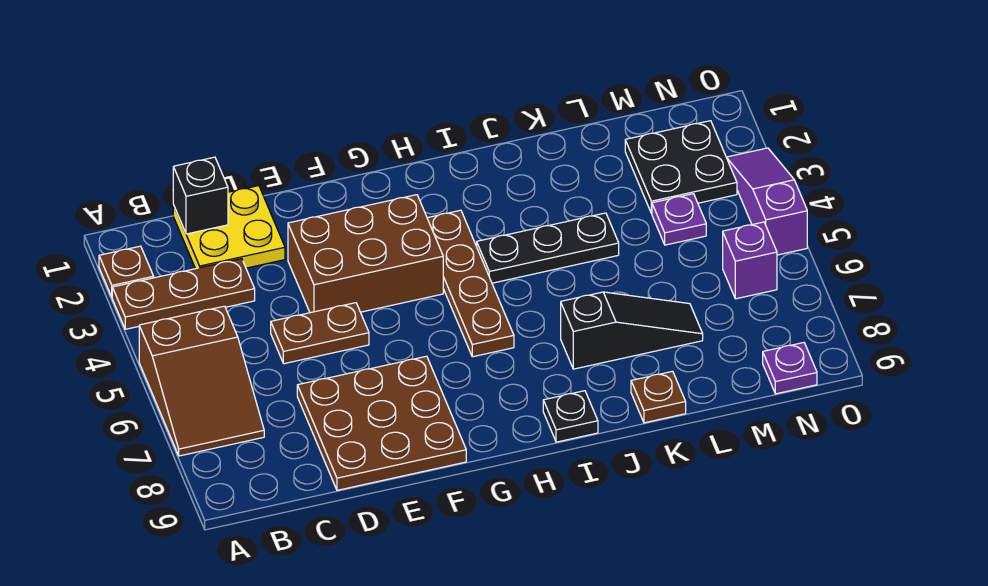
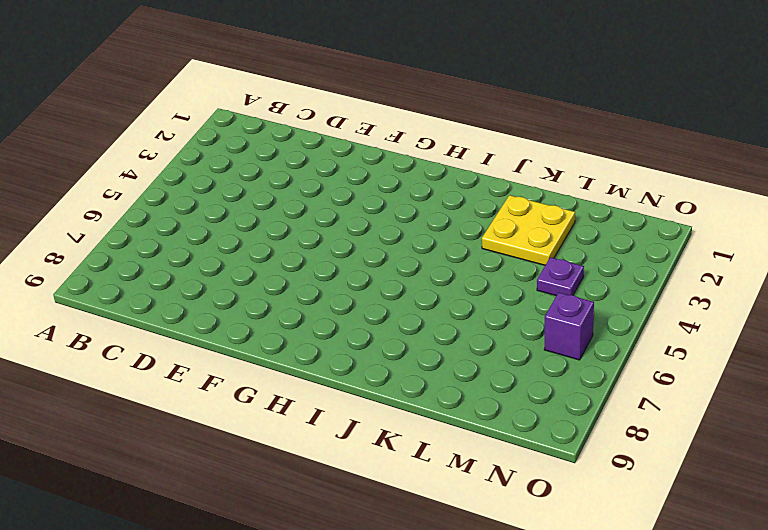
yellow plate K2:L3 level 1 -> yellow plate C1:D2 level 1
none -> brown plate A2 level 1
none -> brown plate A3:C3 level 1
none -> brown slope A5:B7 level 1 top 5

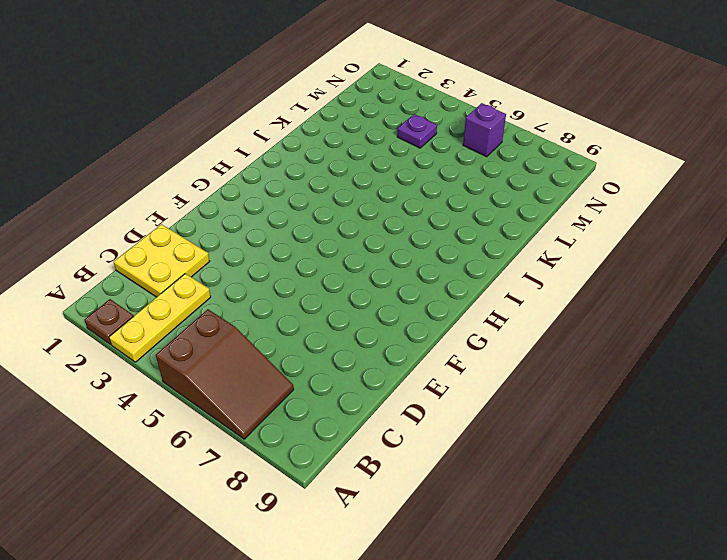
yellow plate A3:C3 level 1 -> brown plate A3:C3 level 1
none -> brown plate D5:E5 level 1
none -> brown plate D7:F9 level 1
none -> brown brick E3:G4 level 1

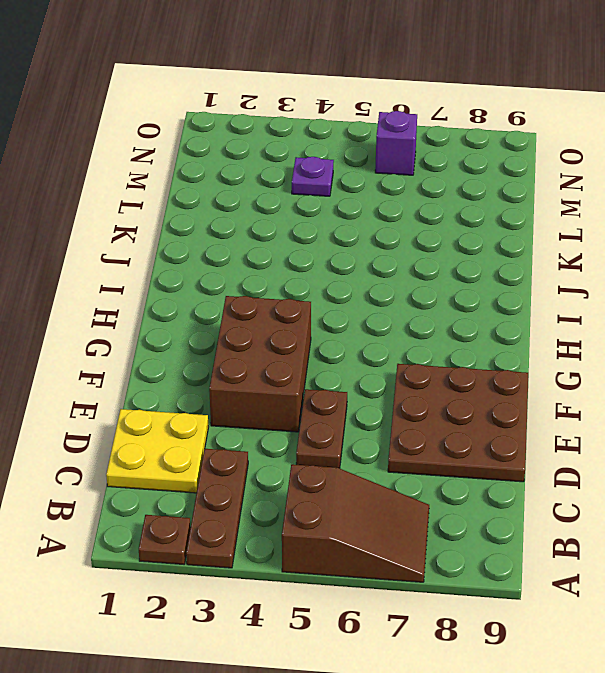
none -> brown plate H3:H6 level 1
none -> black plate I4:K4 level 1
none -> black plate I9 level 1

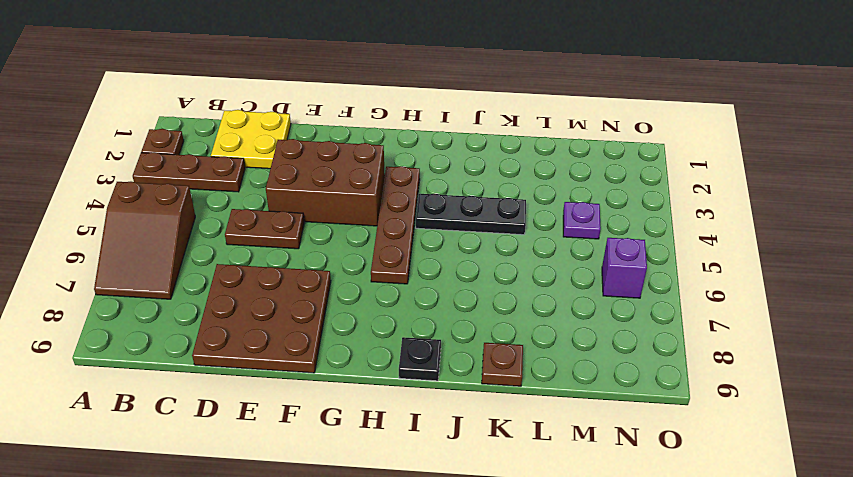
none -> black slope J7:L7 level 1 top J
none -> black plate M2:N3 level 1
none -> purple plate N9 level 1

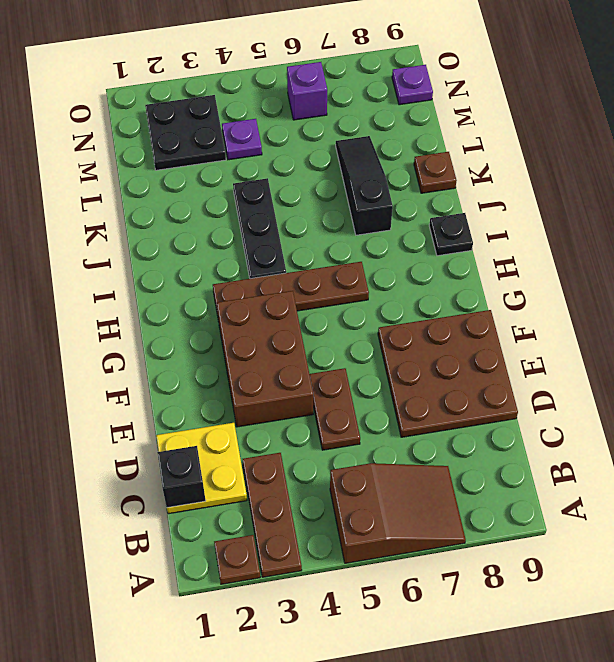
none -> purple slope O3:O5 level 1 top 5

